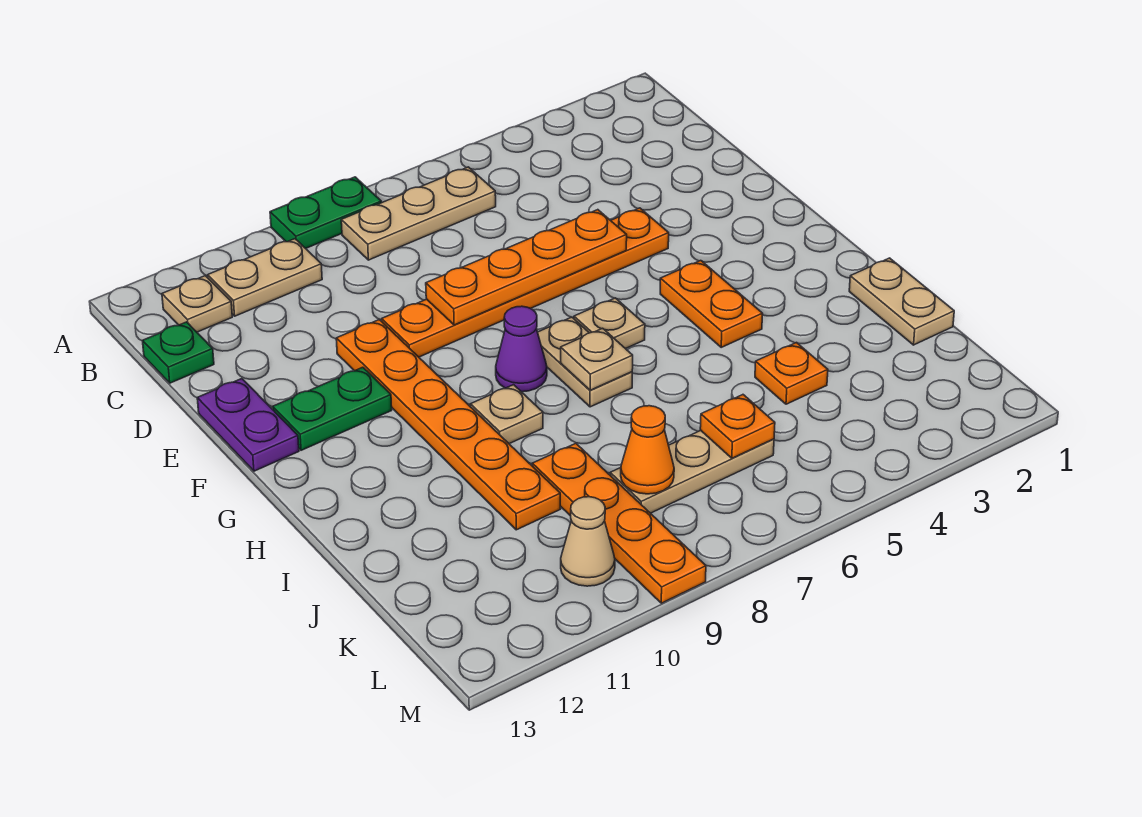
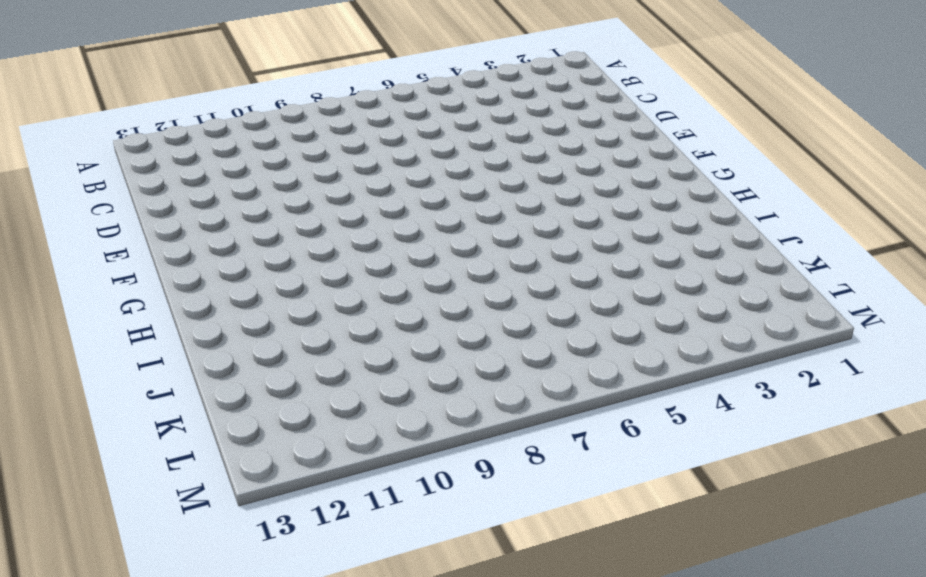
none -> green plate A8:A9 level 1
none -> tan plate B6:B8 level 1
none -> tan plate B10:B11 level 1

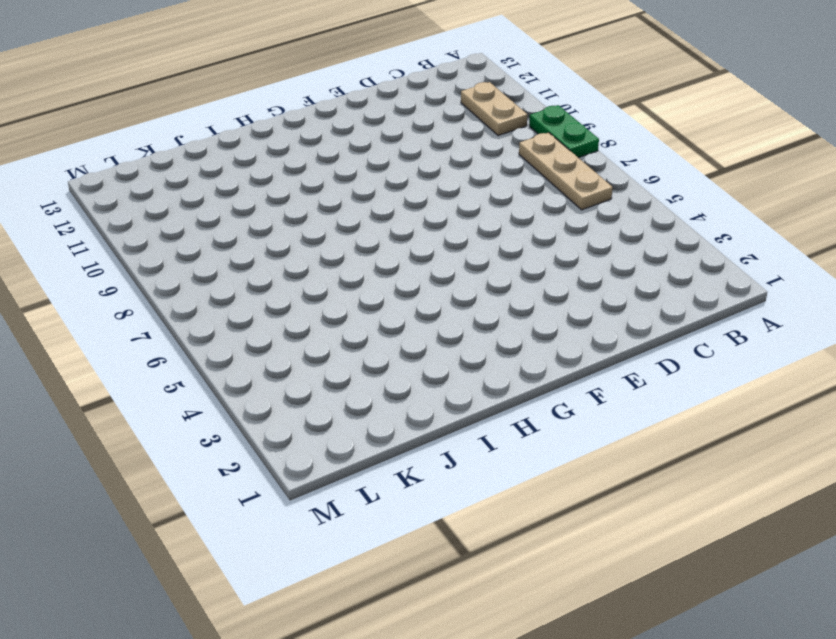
none -> tan plate B12 level 1
none -> green plate C13 level 1
none -> orange plate E4:E9 level 1

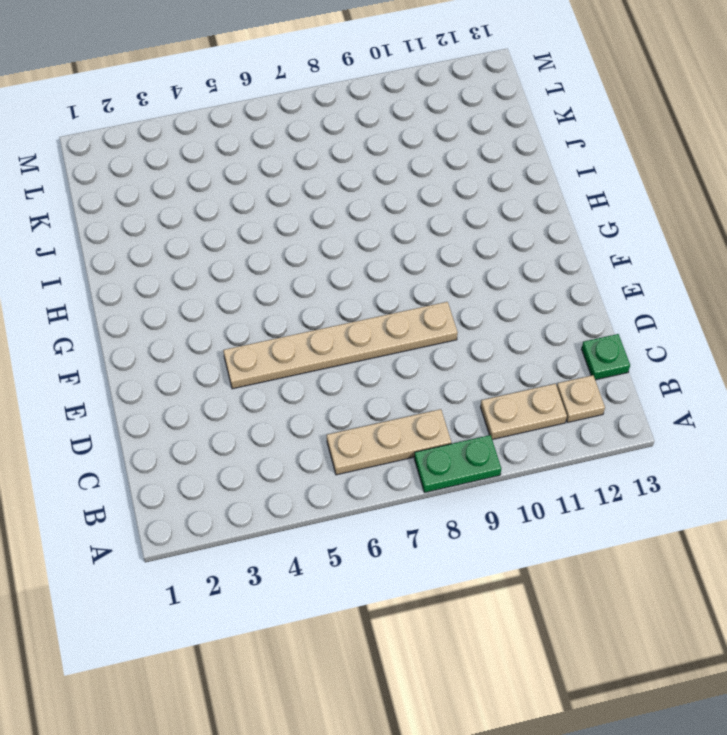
tan plate E4:E9 level 1 -> orange plate E4:E9 level 1
none -> orange plate E10:J10 level 1
none -> purple plate E13:F13 level 1
none -> green plate F11:F12 level 1

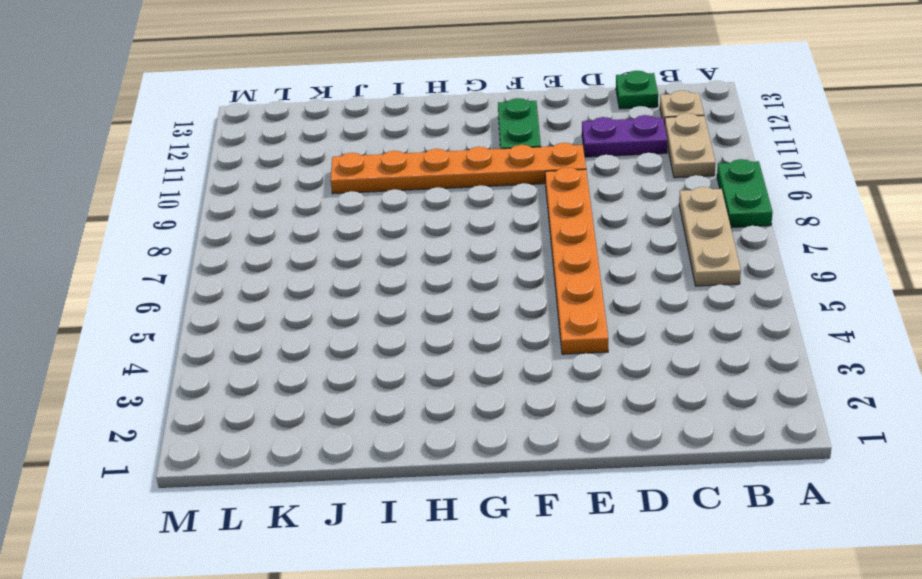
purple plate C11:D11 level 1 -> purple plate E13:F13 level 1
none -> orange plate G4:H4 level 1
none -> tan plate G6 level 1
none -> tan plate G7:H7 level 1

